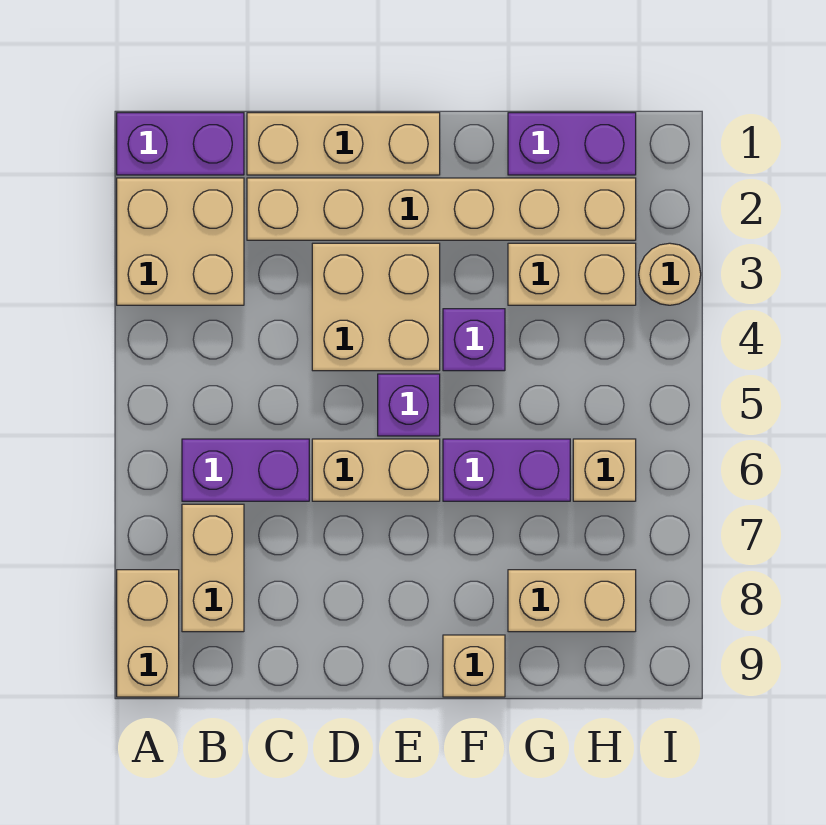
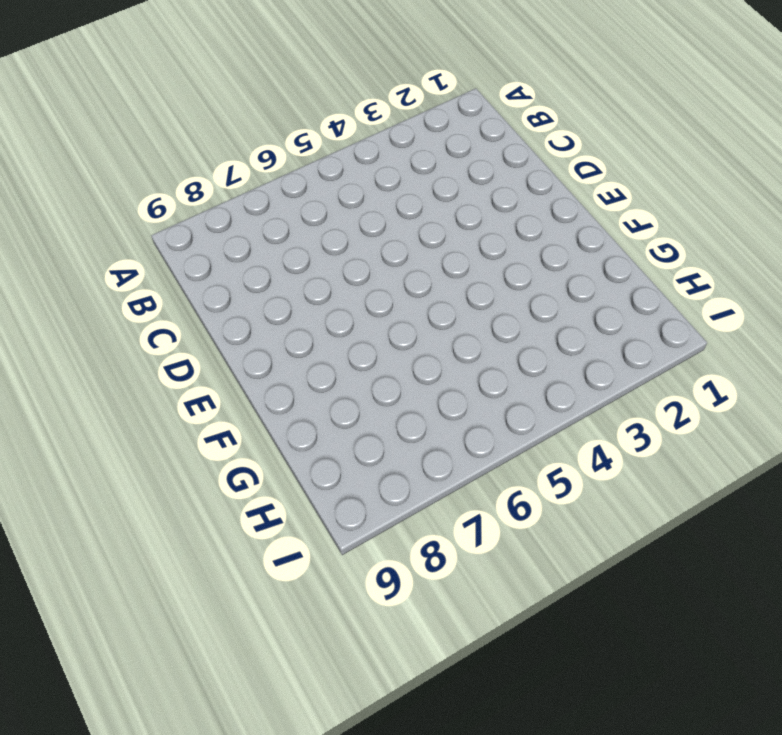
none -> purple brick A1:B1 level 1
none -> tan brick A2:B3 level 1
none -> tan brick A8:A9 level 1

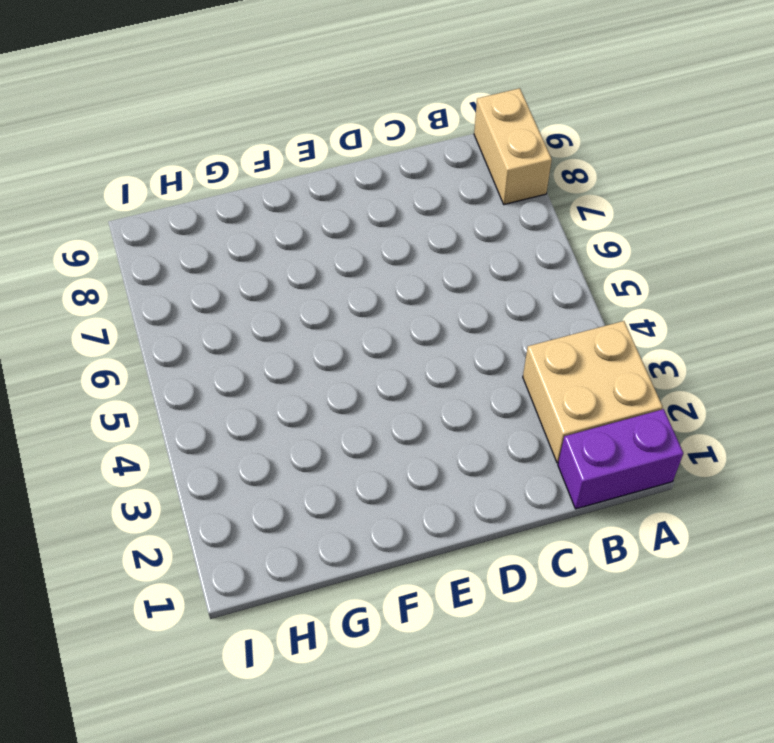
none -> purple brick B6:C6 level 1
none -> tan brick B7:B8 level 1
none -> tan brick C1:E1 level 1

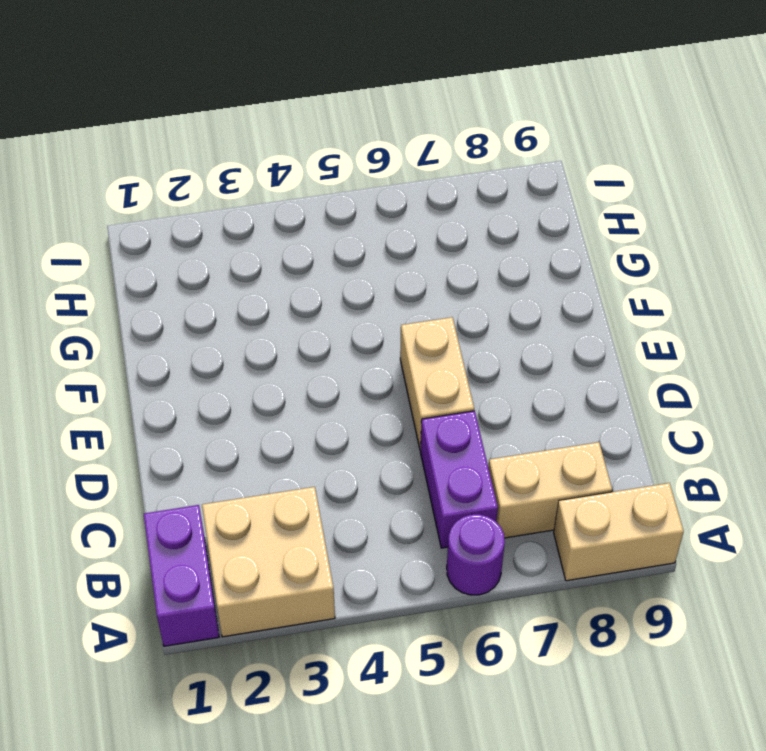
purple round brick A6 level 1 -> none
none -> tan brick C1:E1 level 1
none -> tan brick C2:H2 level 1
none -> tan brick D3:E4 level 1

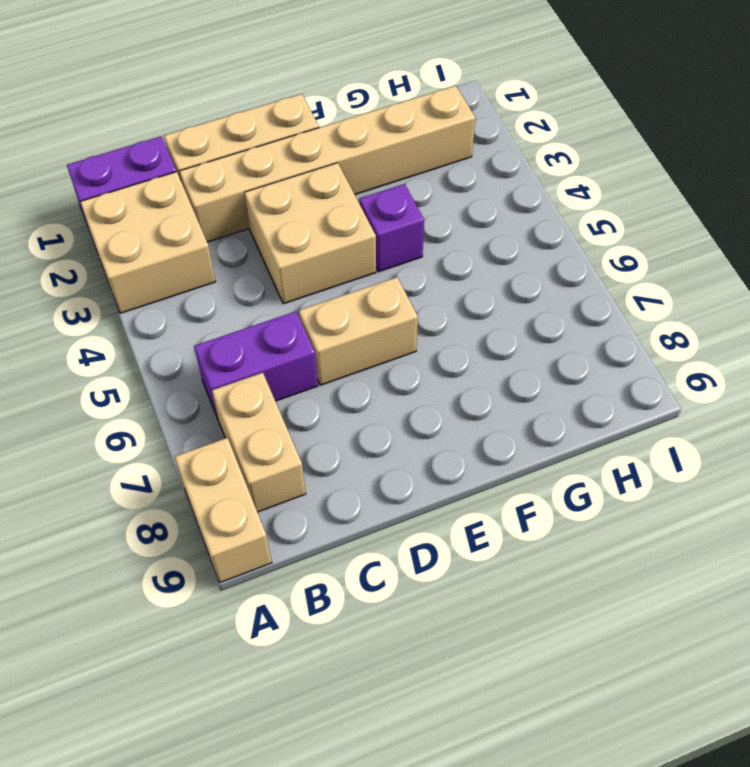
none -> purple brick E5 level 1
none -> purple brick F6:G6 level 1
none -> tan brick F9 level 1

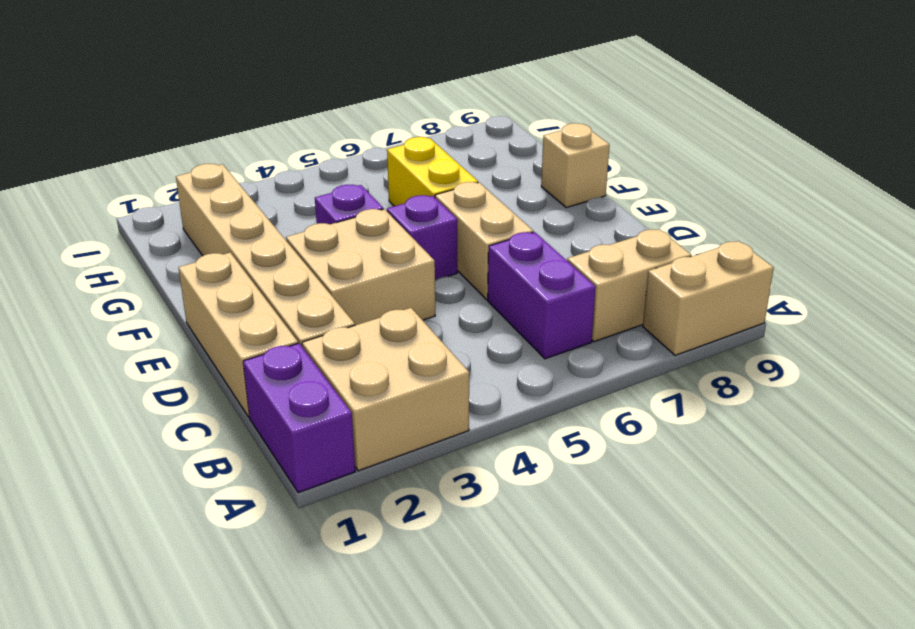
yellow brick F6:G6 level 1 -> purple brick F6:G6 level 1
none -> purple brick G1:H1 level 1
none -> tan brick G3:H3 level 1
none -> tan brick G8:H8 level 1

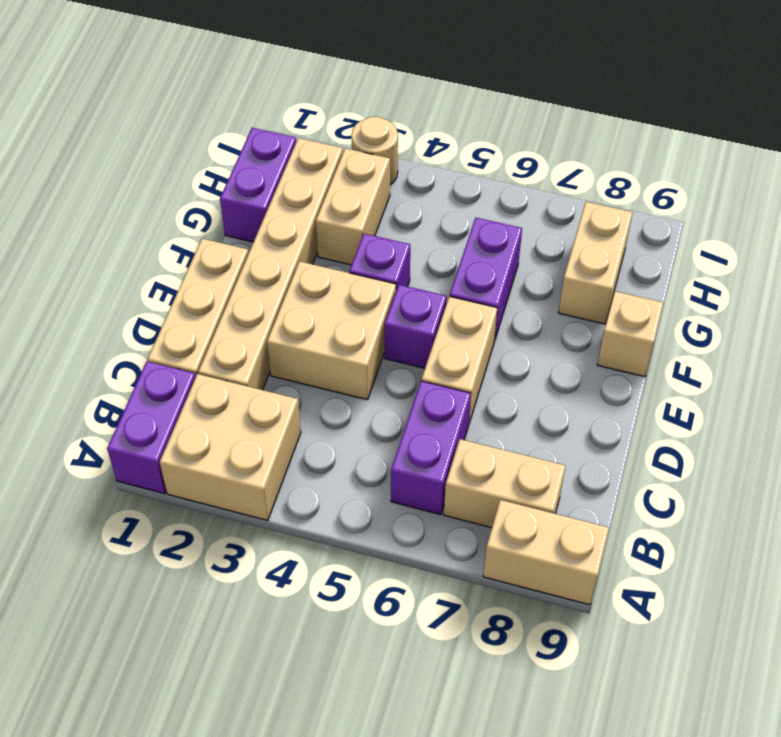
none -> tan brick H6 level 1

